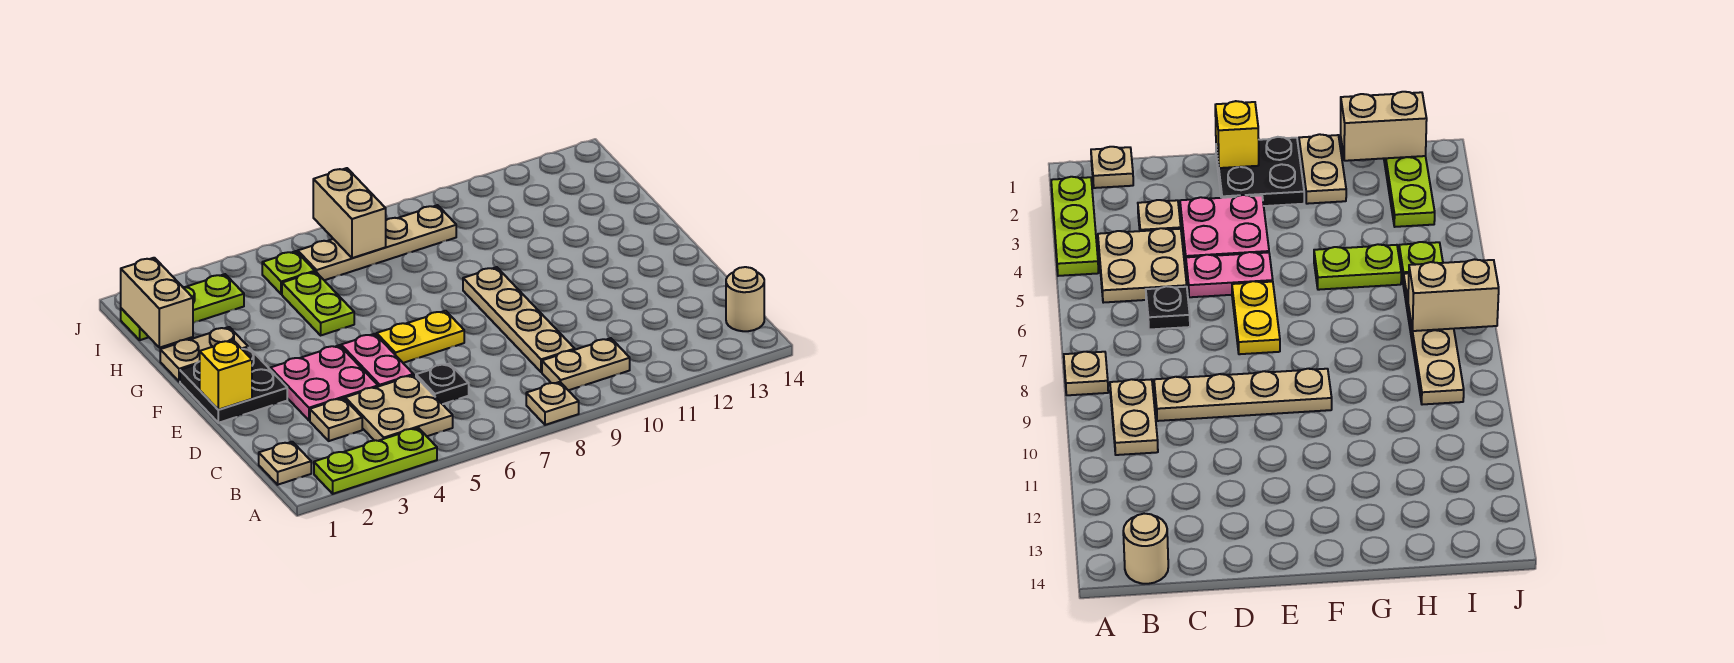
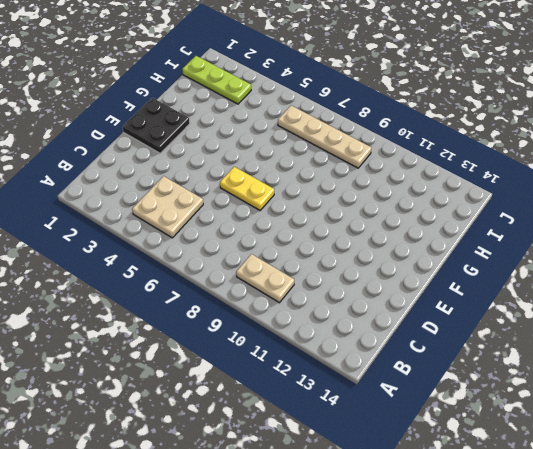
none -> lime plate A2:A4 level 1
none -> tan plate A8 level 1
none -> tan plate B1 level 1

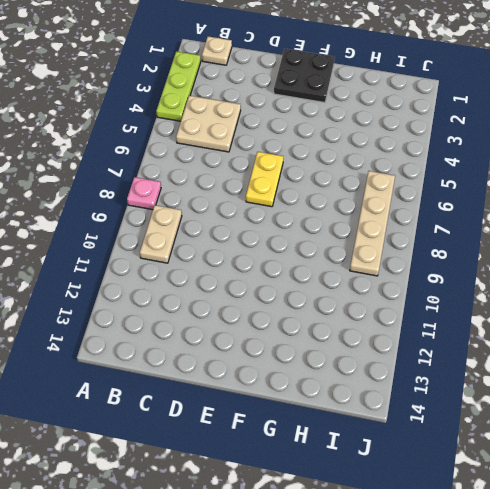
pink plate A8 level 1 -> tan plate A8 level 1
none -> tan round brick B14 level 1
none -> tan plate C3 level 1
none -> black plate C6 level 1

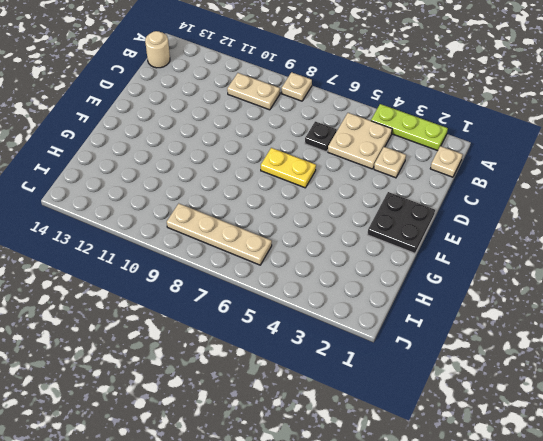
none -> tan plate C9:F9 level 1
none -> pink plate D3:E4 level 1
none -> pink plate D5:E5 level 1

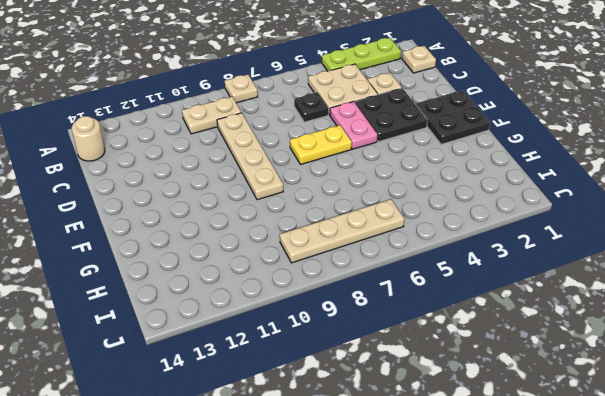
black plate D3:E4 level 1 -> pink plate D3:E4 level 1
none -> tan plate G1:G2 level 1
none -> lime plate G5:H5 level 1
none -> lime plate I1:I3 level 1

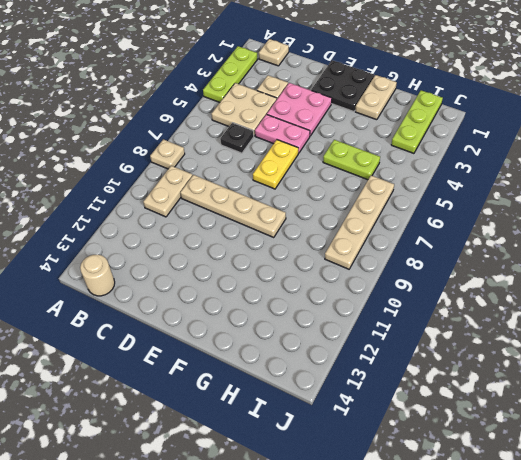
none -> lime plate I5 level 1
none -> yellow brick E1 level 2
none -> tan brick H1:I1 level 2

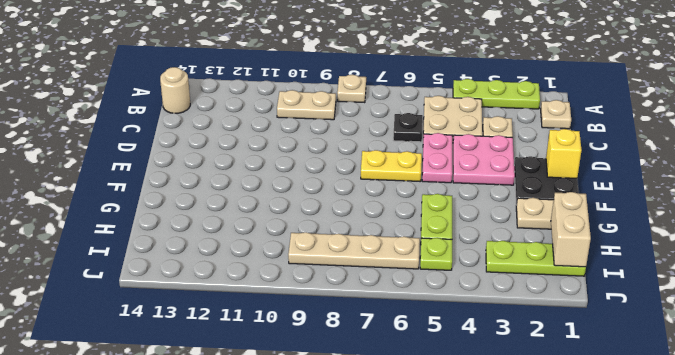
none -> tan plate C9:F9 level 1
none -> tan brick I7:J7 level 2

